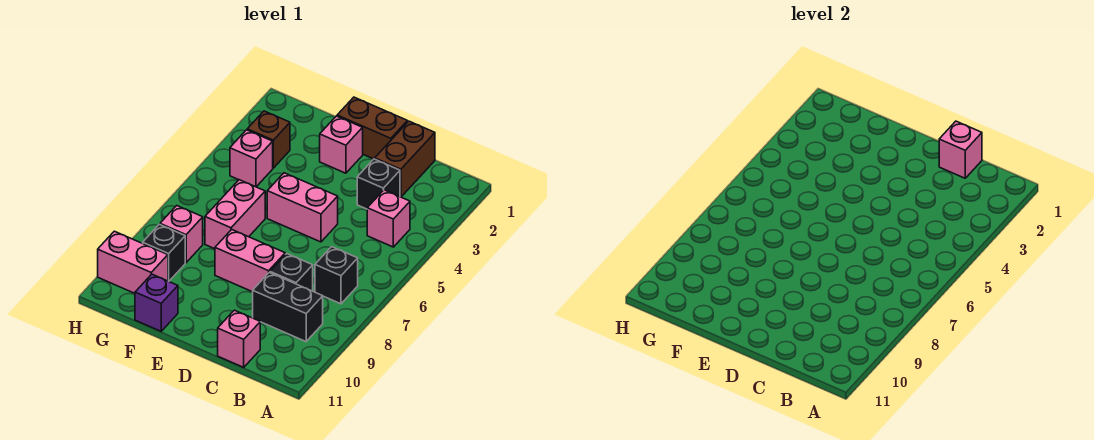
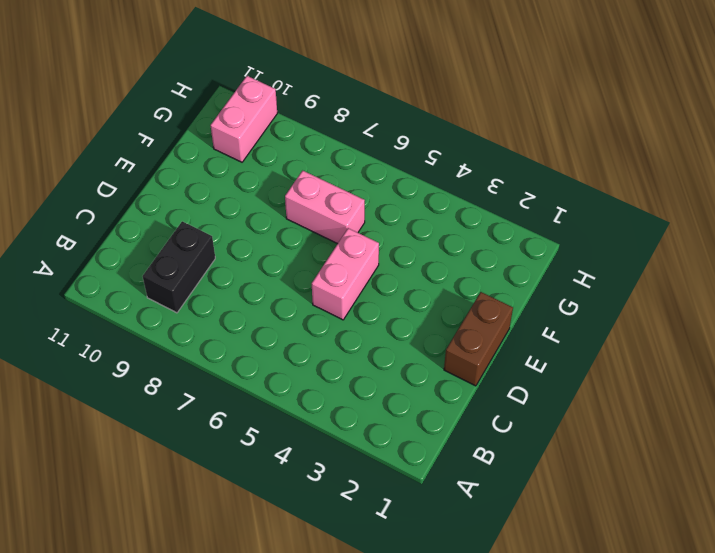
none -> pink brick B4 level 1
none -> black brick B7 level 1
none -> brown brick C1:C2 level 1

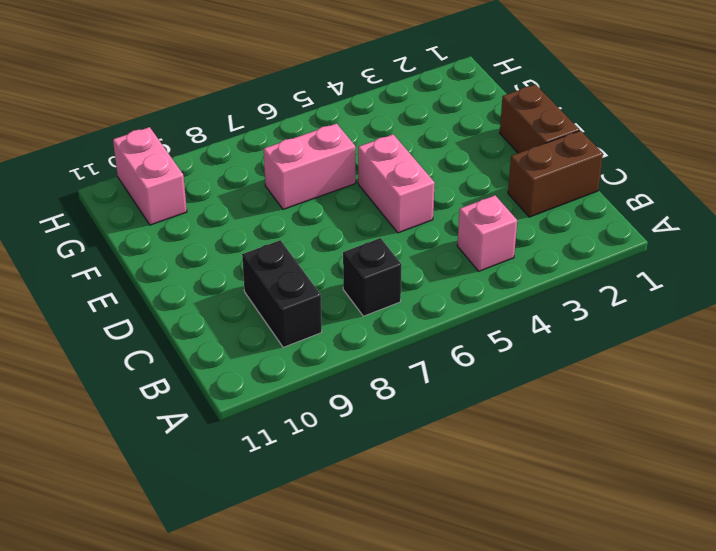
none -> black brick C3 level 1
none -> black brick C8 level 1
none -> pink brick C11 level 1

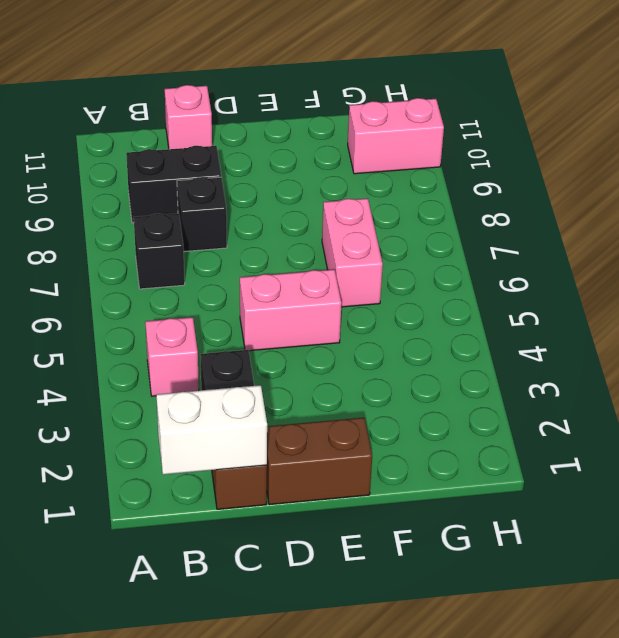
white brick B1:C1 level 2 -> pink brick C1 level 2
none -> pink brick D8:E8 level 1
none -> pink brick E2 level 1
none -> purple brick F11 level 1

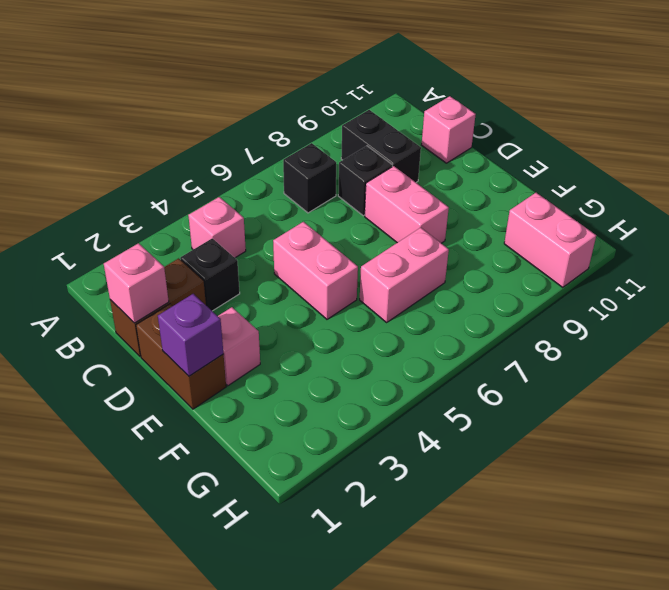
purple brick E1 level 2 -> purple brick F11 level 1
none -> brown brick G3 level 1
none -> pink brick G4 level 1
none -> pink brick G8 level 1

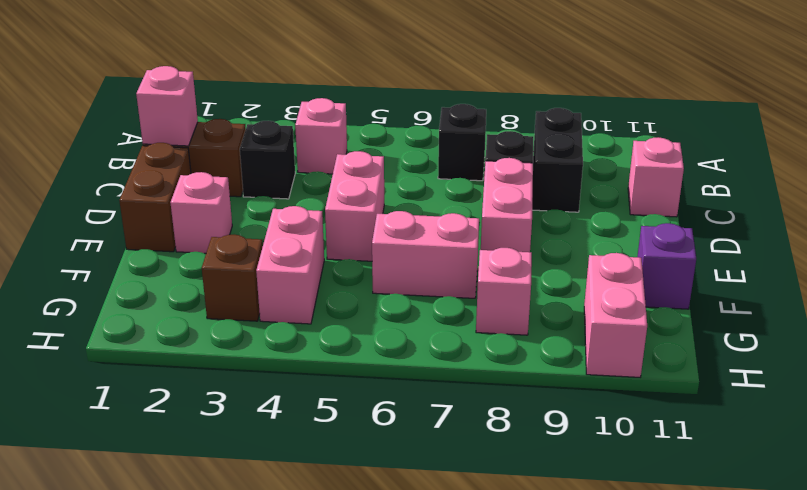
pink brick F4:G4 level 1 -> pink brick G4 level 1
none -> black brick G9 level 1

